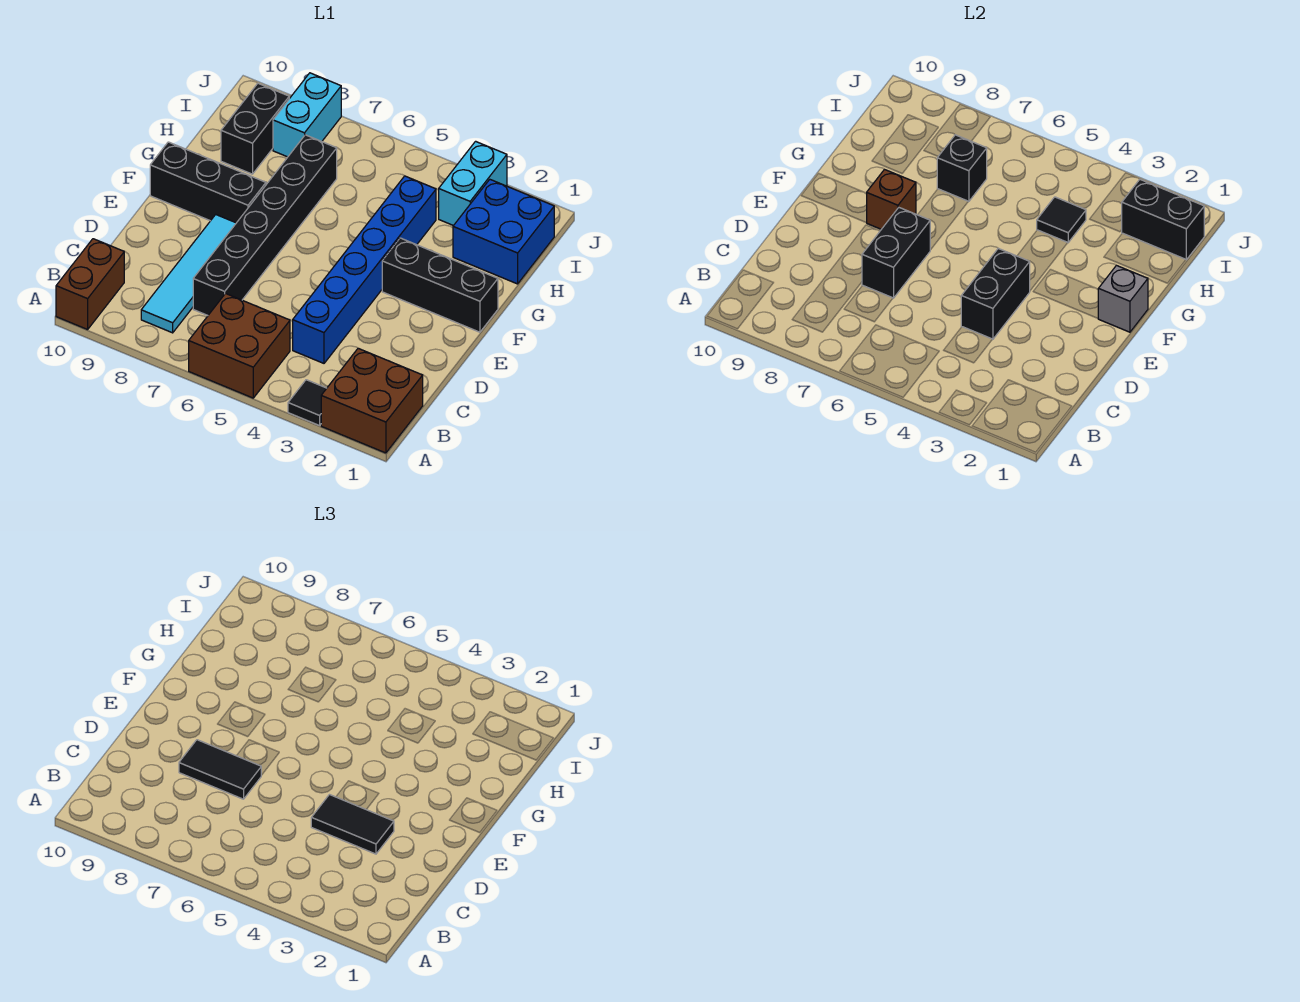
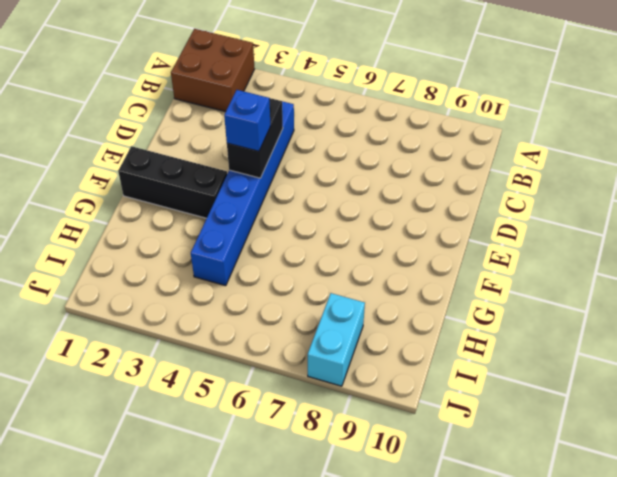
blue brick E4 level 3 -> none
none -> black tile A3 level 1
none -> brown brick A5:B6 level 1
none -> brown brick A10:B10 level 1

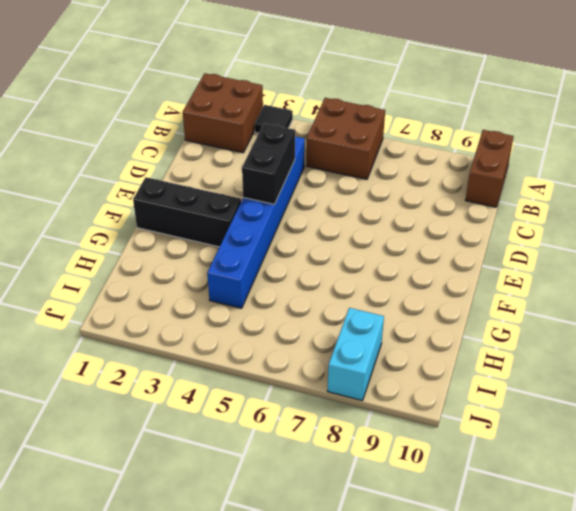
none -> cyan tile B8:E8 level 1
none -> black brick C7:H7 level 1
none -> black brick F8:F10 level 1

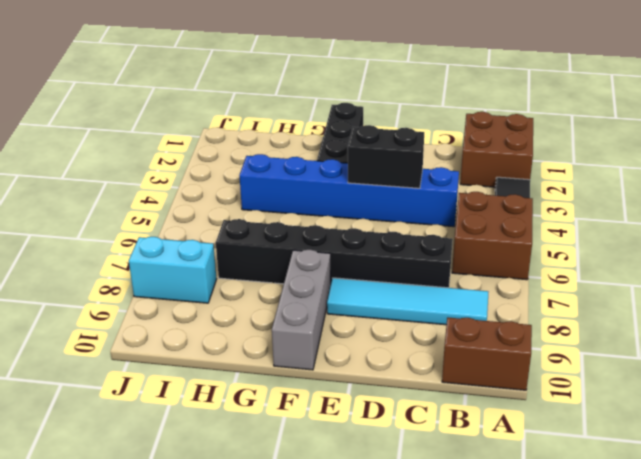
grey brick F8:F10 level 1 -> black brick F8:F10 level 1
none -> blue brick H1:I2 level 1
none -> black brick H9:I9 level 1
none -> cyan brick I3:J3 level 1

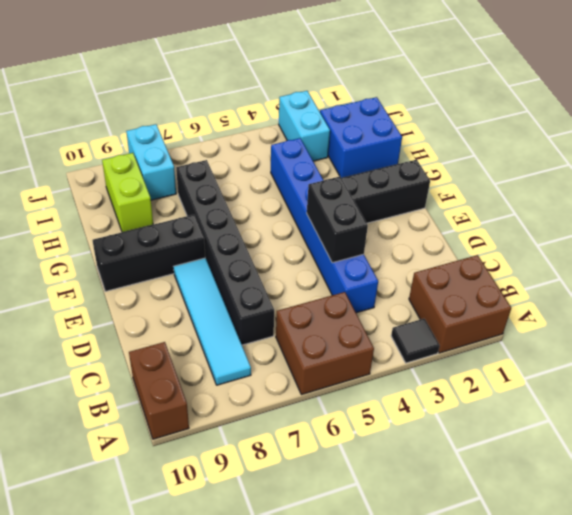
lime brick H9:I9 level 1 -> black brick H9:I9 level 1
none -> black brick D7:E7 level 2
none -> grey brick F1 level 2
none -> brown brick F8 level 2

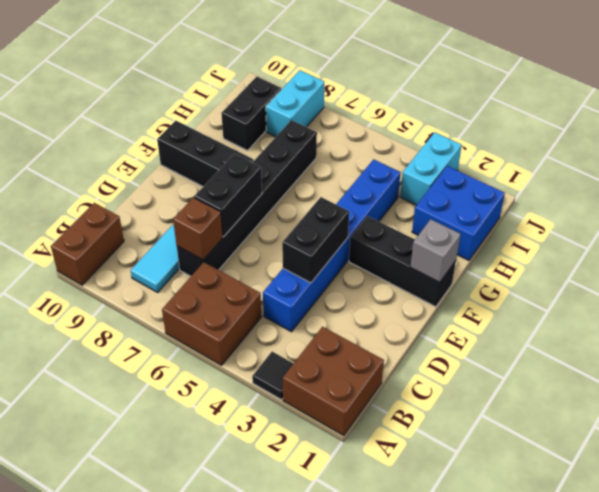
brown brick C7 level 2 -> brown brick F8 level 2
none -> black tile H4 level 2
none -> black brick H7 level 2
none -> black brick I1:I2 level 2

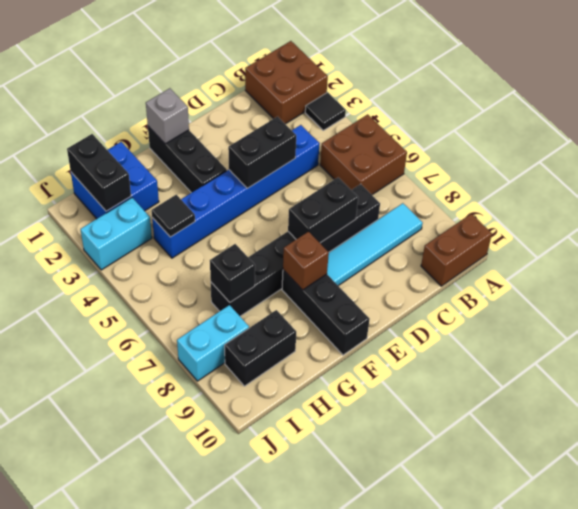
none -> black tile D3:D4 level 3
none -> black tile D7:D8 level 3

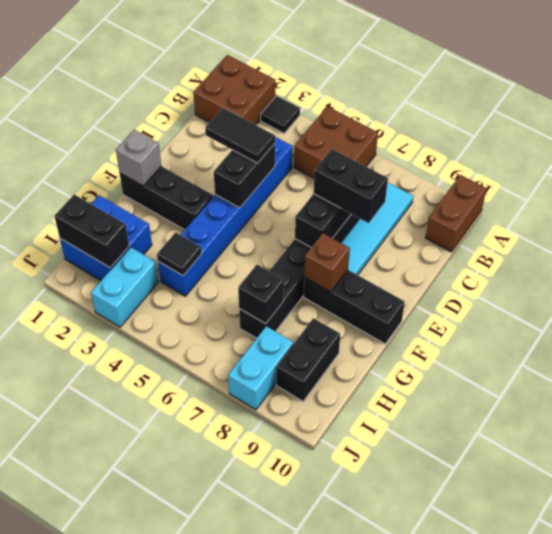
black brick D7:D8 level 3 -> black tile D7:D8 level 3

